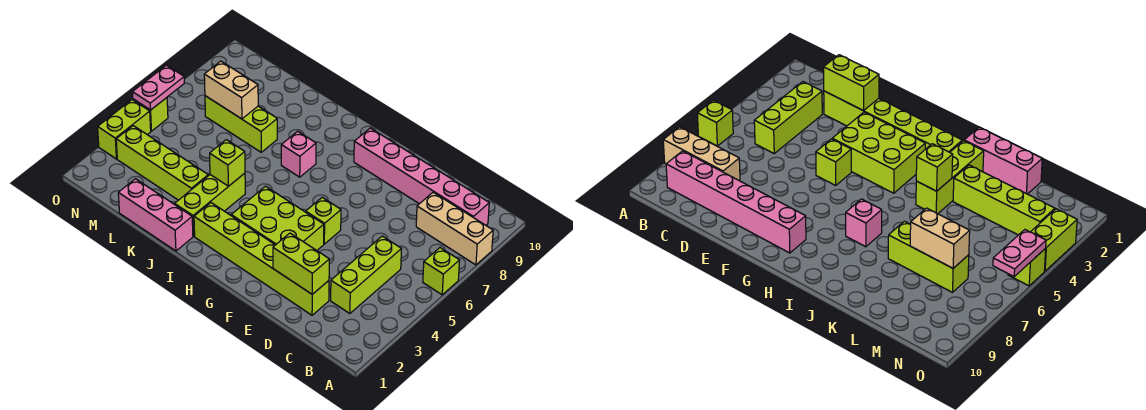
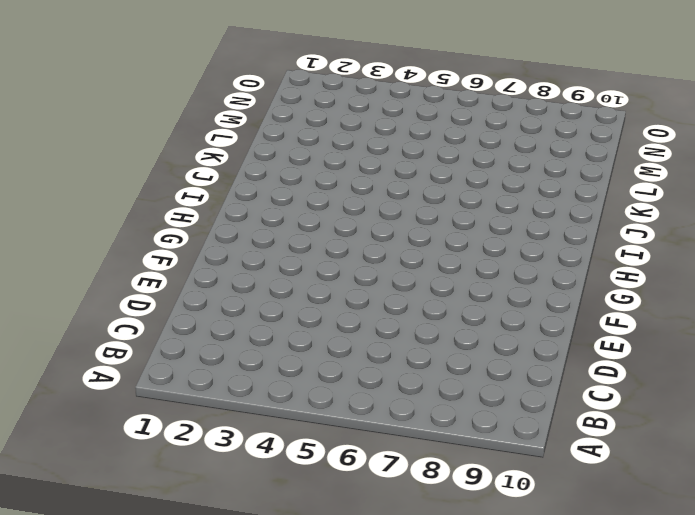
none -> lime brick A6 level 1
none -> tan brick A8:C8 level 1
none -> pink brick B9:G9 level 1

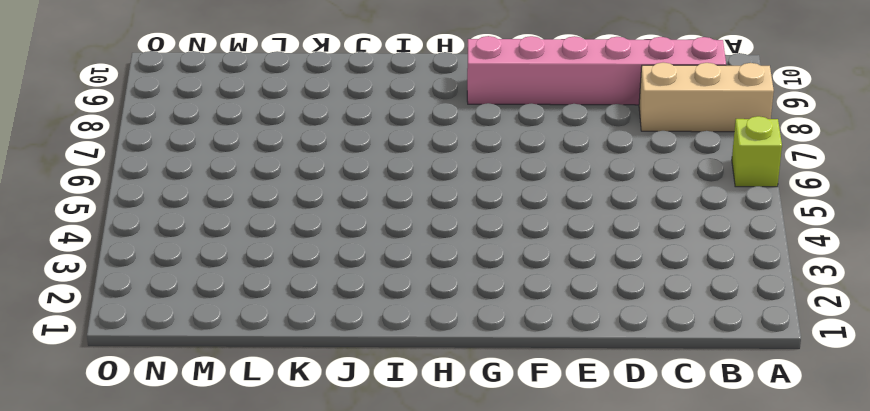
none -> lime brick C3:C5 level 1
none -> lime brick D2:I2 level 1
none -> lime brick F3:H4 level 1

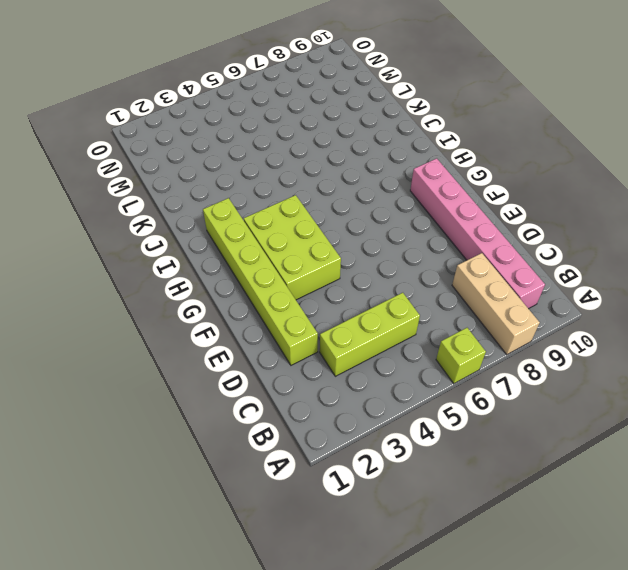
none -> lime brick F5 level 1
none -> pink brick I7 level 1
none -> pink brick J1:L1 level 1

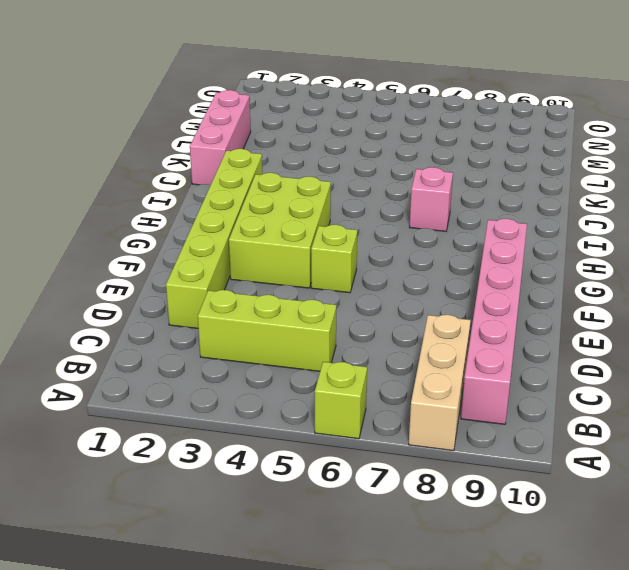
none -> lime brick J2:J4 level 1
none -> lime brick K3:N3 level 1
none -> lime brick K7:M7 level 1

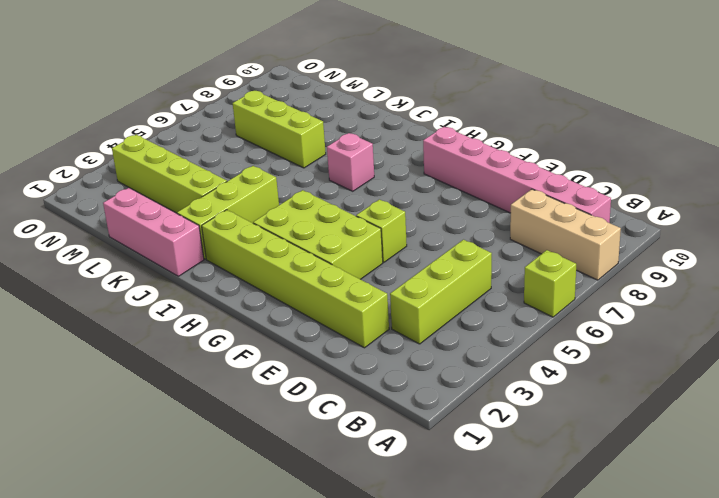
none -> lime brick O3:O4 level 1
none -> lime brick O5 level 1
none -> lime brick D2:E2 level 2

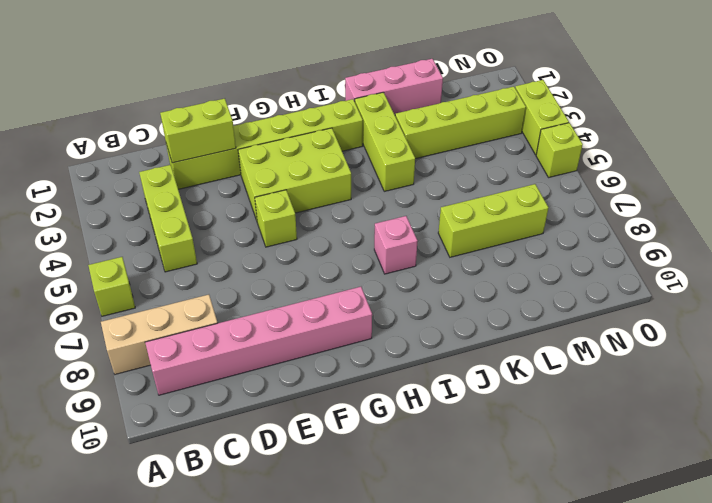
none -> lime brick J4 level 2
none -> tan brick L7:M7 level 2
none -> pink plate O5:O6 level 2

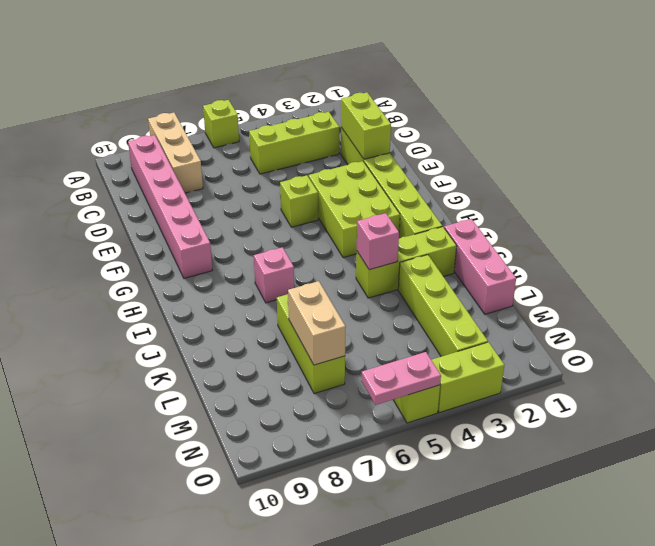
pink brick J4 level 2 -> lime brick J4 level 2

